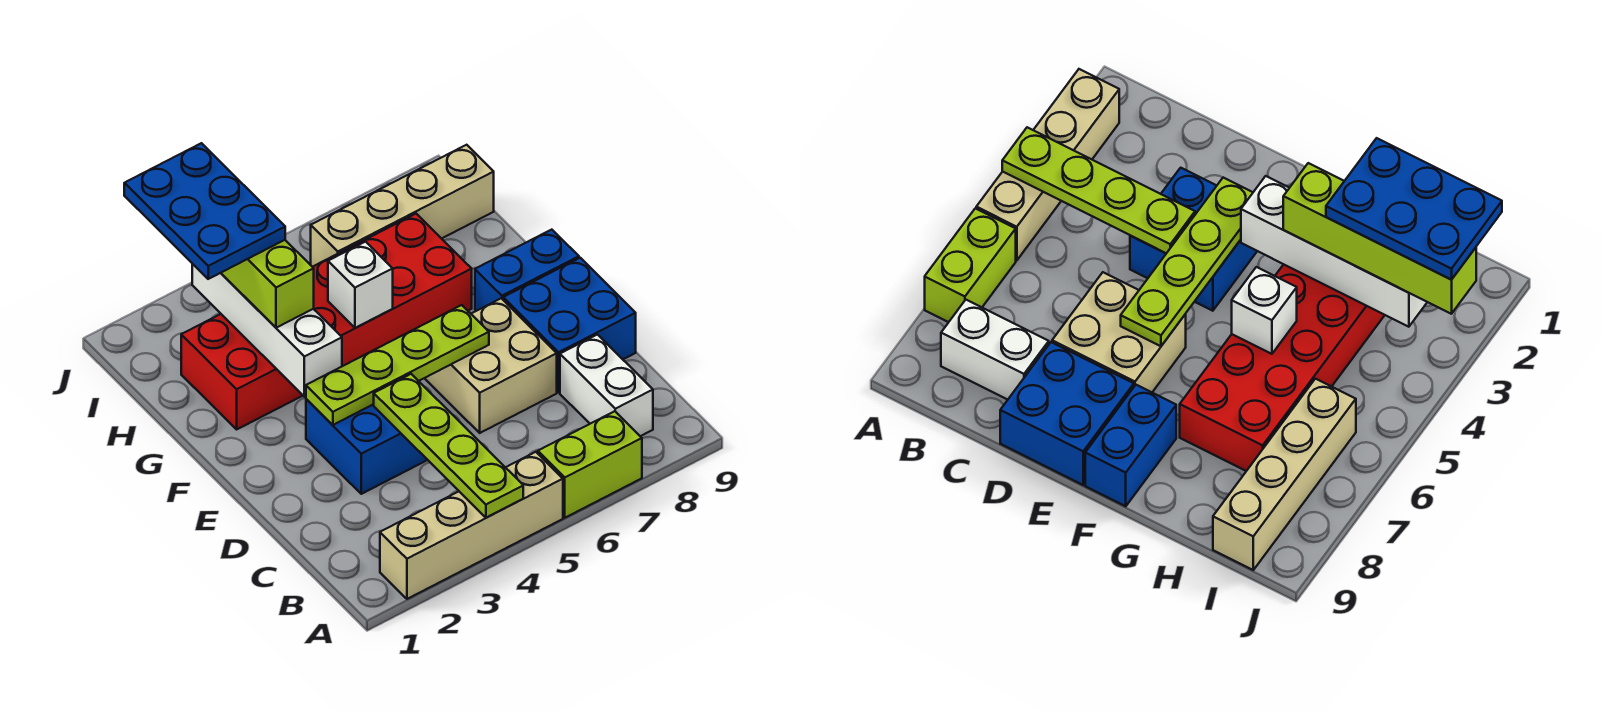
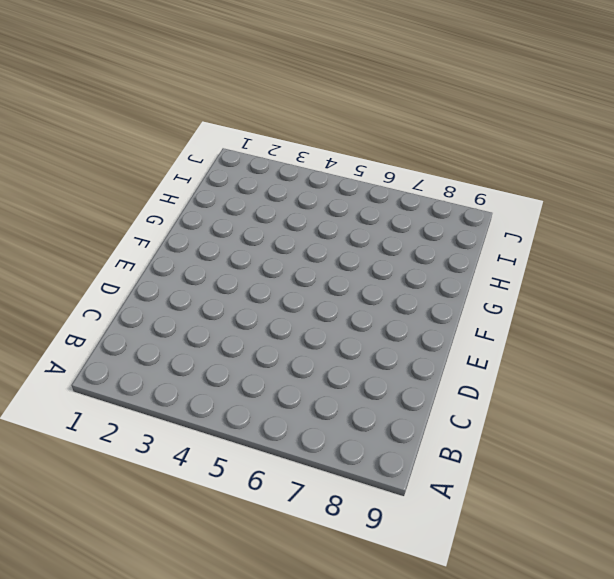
none -> tan brick A2:A5 level 1
none -> lime brick A6:A7 level 1
none -> white brick B8:C8 level 1

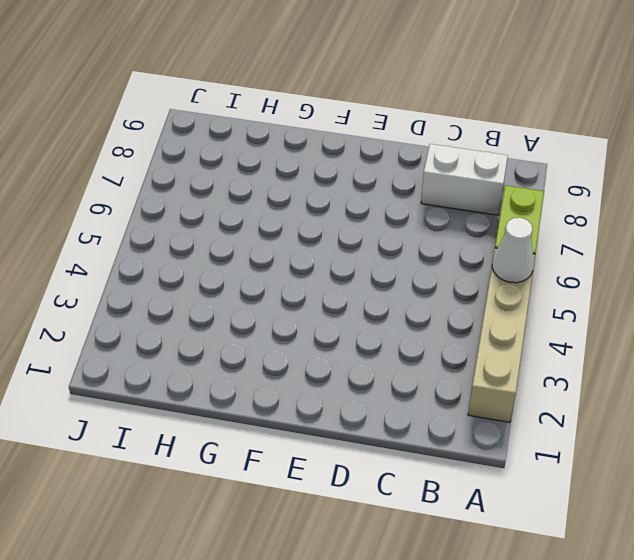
white cone A5 level 2 -> none
none -> blue brick D3:E4 level 1
none -> tan brick D6:E7 level 1
none -> blue brick D8:E9 level 1

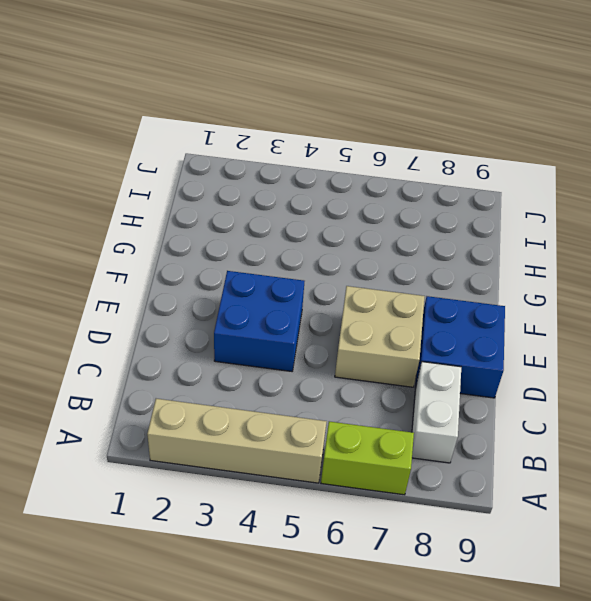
none -> blue brick F8:F9 level 1
none -> red brick G2:H7 level 1
none -> tan brick I6:I9 level 1

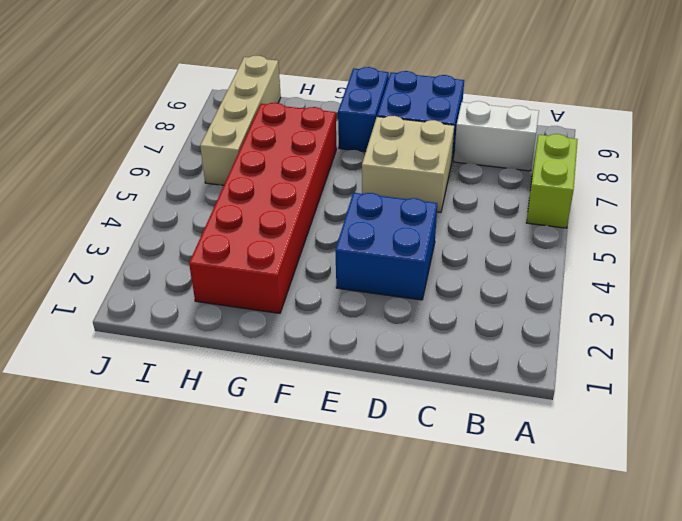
none -> tan brick A2:A5 level 1
none -> lime plate A4:D4 level 2
none -> lime plate E3:E6 level 2

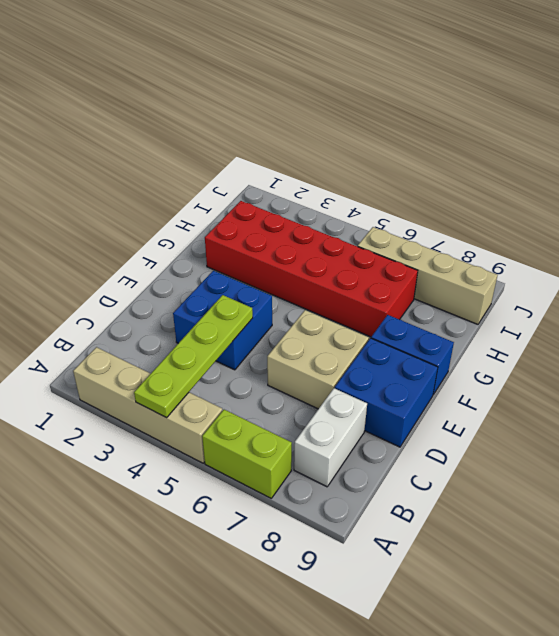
none -> lime plate E3:E6 level 2
none -> white brick F3:I3 level 2
none -> white brick G5 level 2

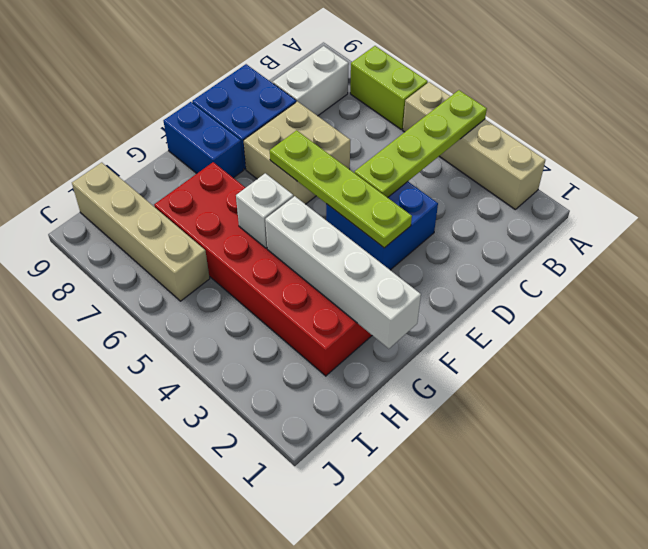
white brick G1:G4 level 2 -> white brick F3:I3 level 2
none -> lime brick G3:J3 level 3
none -> blue plate H2:J3 level 4

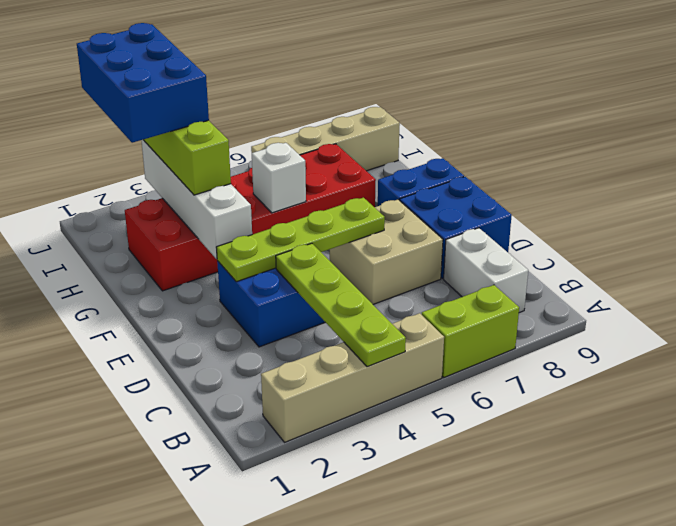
blue brick H2:J3 level 4 -> blue plate H2:J3 level 4

